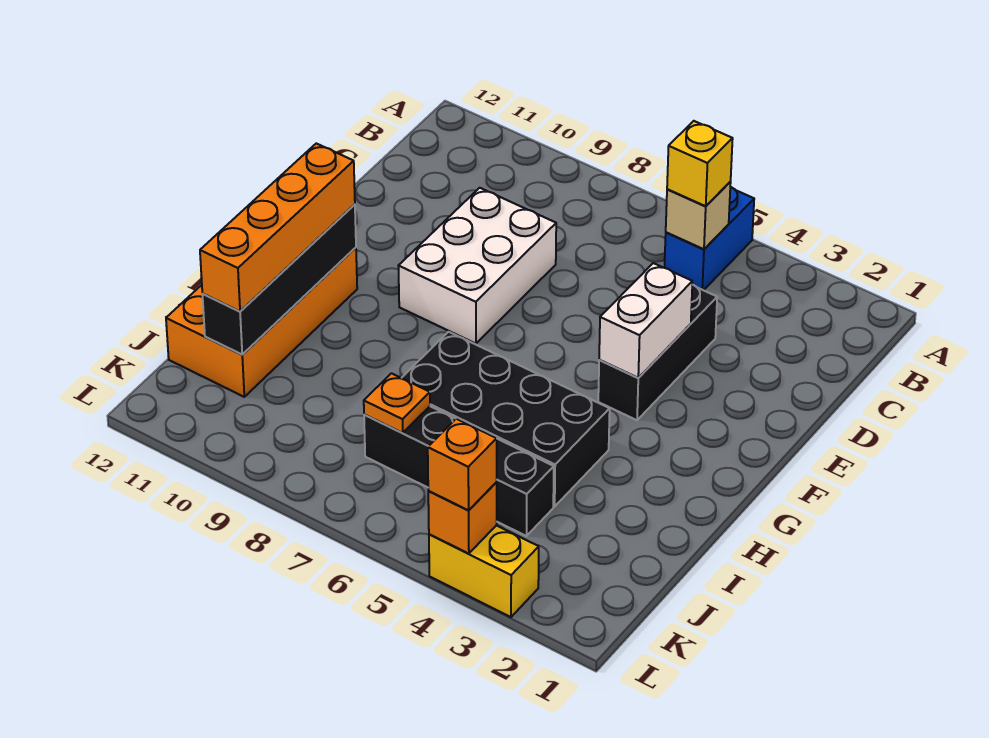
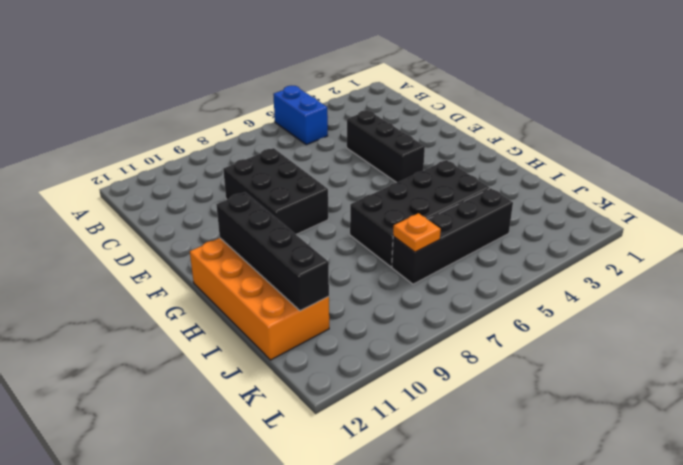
black brick D8:F9 level 1 -> white brick D8:F9 level 1
none -> yellow brick L3:L4 level 1
none -> tan brick B5 level 2
none -> white brick E4:F4 level 2

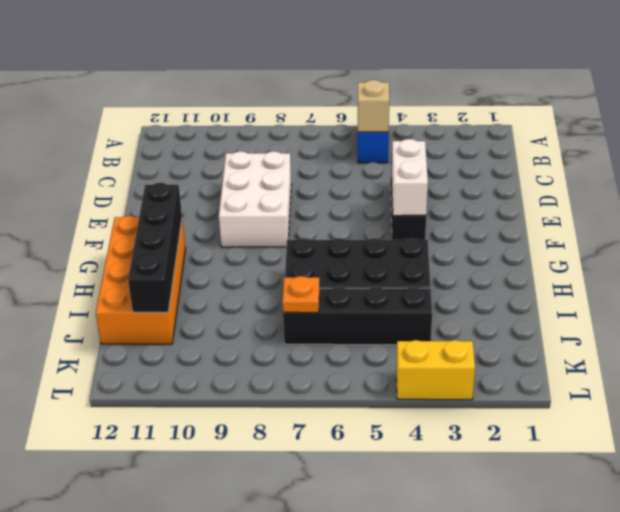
none -> orange brick L4 level 2
none -> yellow brick B5 level 3
none -> orange brick G11:J11 level 3

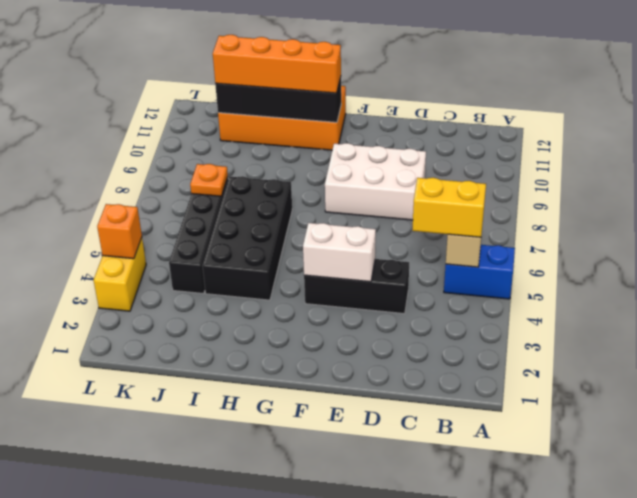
yellow brick B5:C5 level 3 -> yellow brick B5 level 3
none -> orange brick L4 level 3

